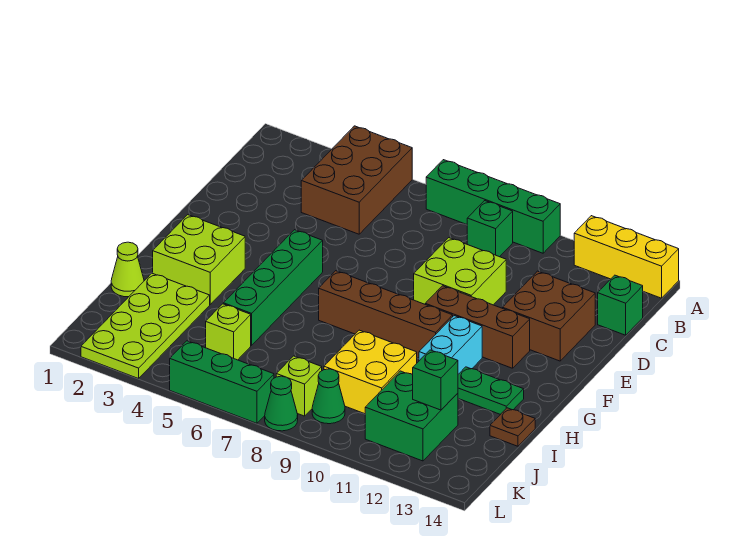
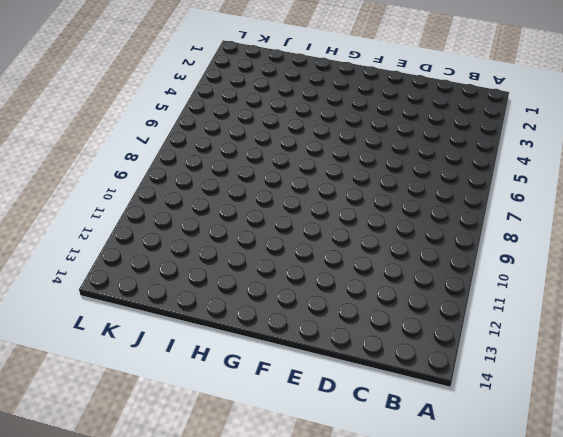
none -> brown brick A4:C5 level 1
none -> green brick A7:A10 level 1
none -> yellow brick A12:A14 level 1

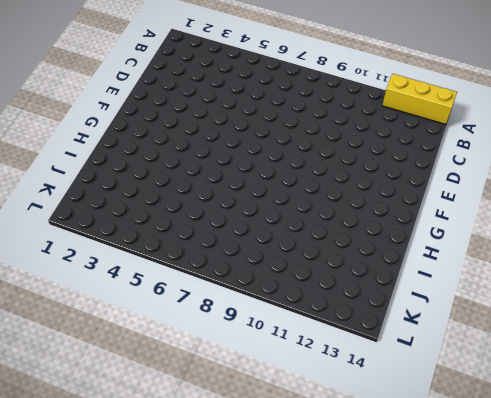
none -> brown brick A4:C5 level 1
none -> green brick A7:A10 level 1
none -> green brick B9 level 1

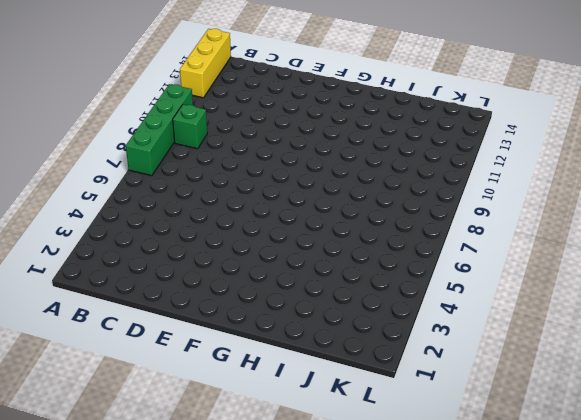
none -> brown brick A4:C5 level 1
none -> green brick C14 level 1
none -> lime brick D9:E10 level 1

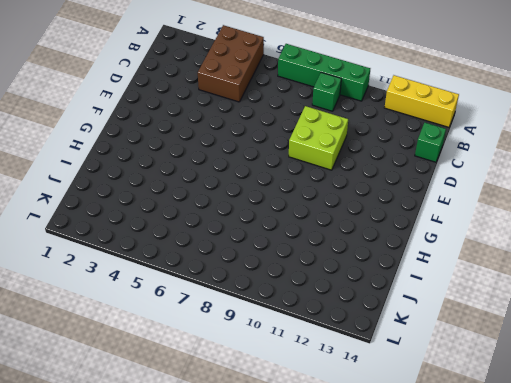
none -> brown brick D12:E13 level 1
none -> green brick F5:I5 level 1
none -> brown brick F10:F12 level 1

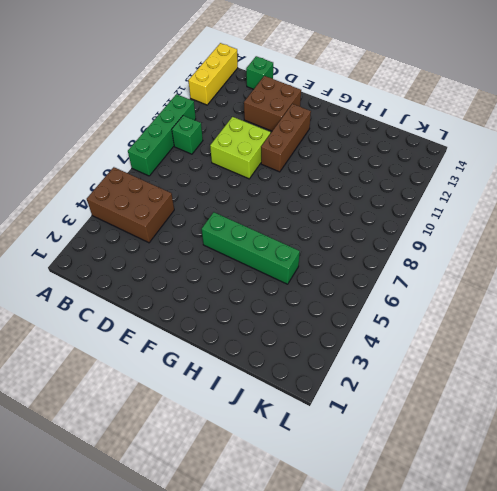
none -> lime brick G2:H3 level 1
none -> brown brick G7:G10 level 1
none -> cyan brick G11:H11 level 1

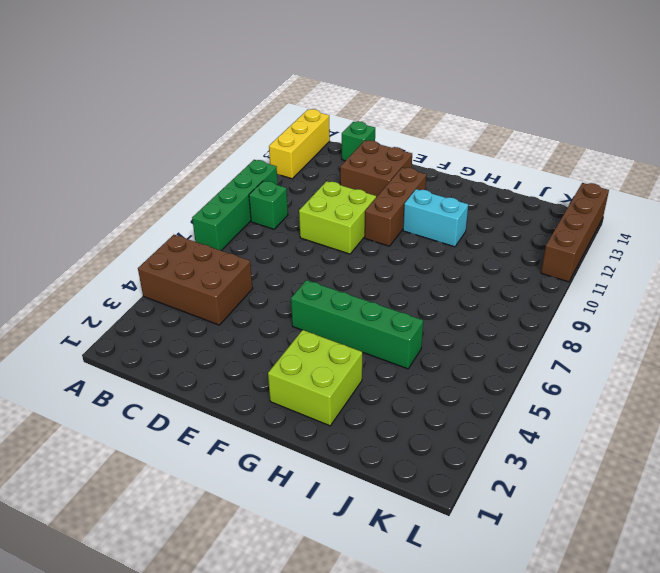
brown brick L11:L14 level 1 -> brown brick G7:G10 level 1
none -> green plate H12:H13 level 1
none -> lime cone I1 level 1
none -> lime plate I2:L3 level 1

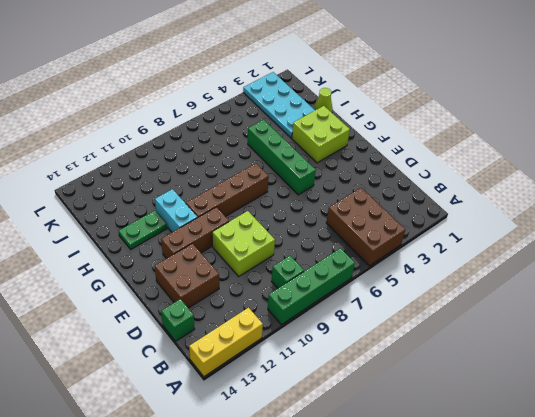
cyan plate I2:L3 level 1 -> lime plate I2:L3 level 1
none -> yellow brick I9:J10 level 1
none -> brown plate I14 level 1
none -> lime brick J5 level 1

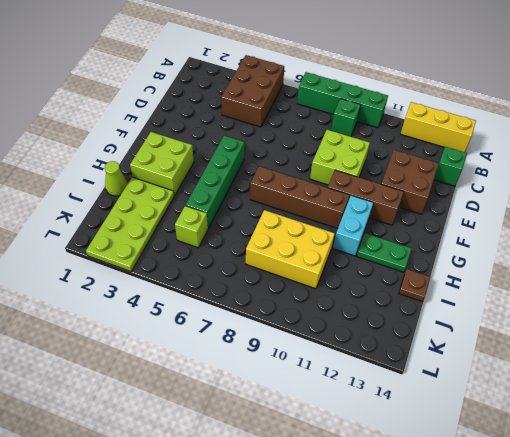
yellow brick I8:J10 level 1 -> yellow brick I9:J10 level 1
none -> green brick J11:K12 level 1
none -> lime brick K8 level 1
none -> green cone K9 level 1

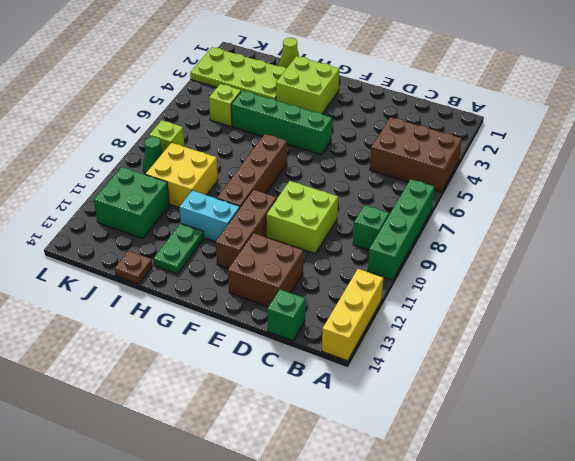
none -> green brick L5:L7 level 1
none -> green cone L8 level 1
none -> green brick J12 level 2

